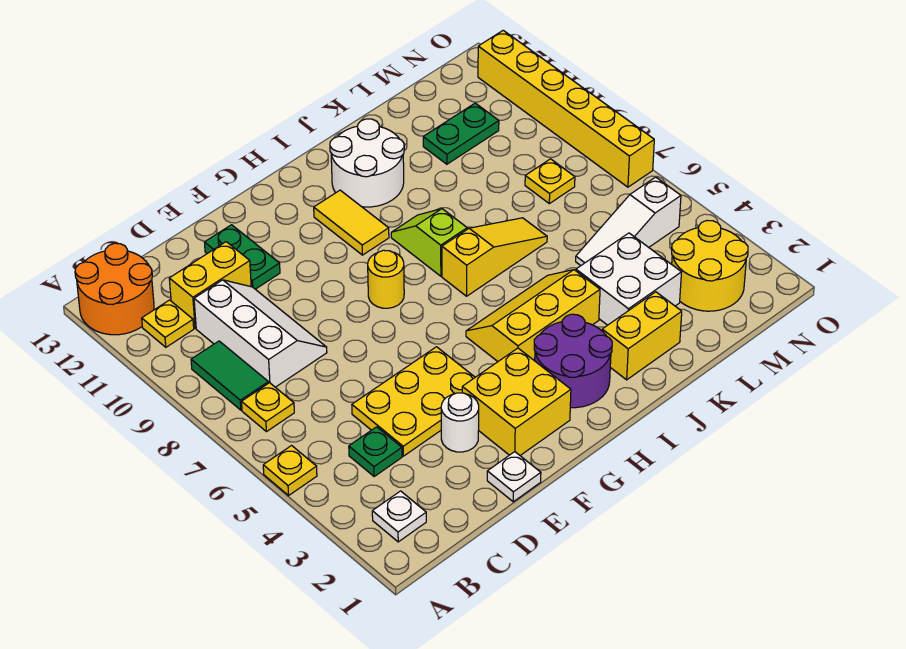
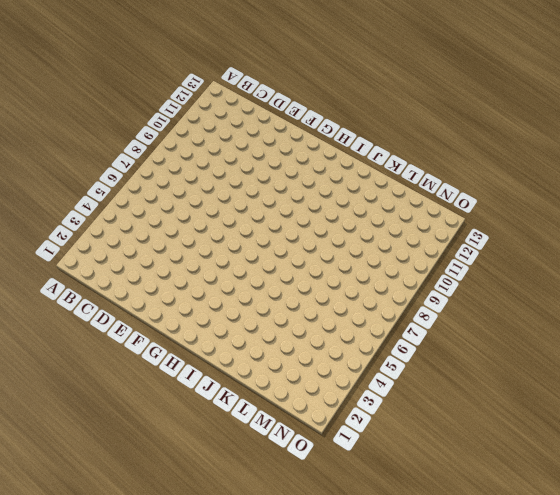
none -> yellow plate A5 level 1
none -> orange round brick A12:B13 level 1
none -> white plate B2 level 1

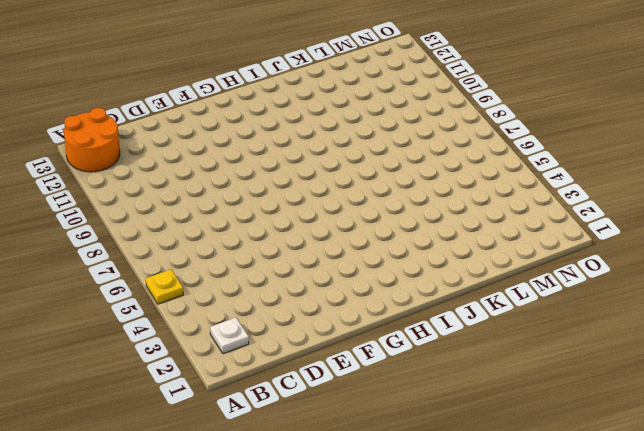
none -> yellow plate B7 level 1
none -> green tile B8:B9 level 1
none -> yellow plate B11 level 1

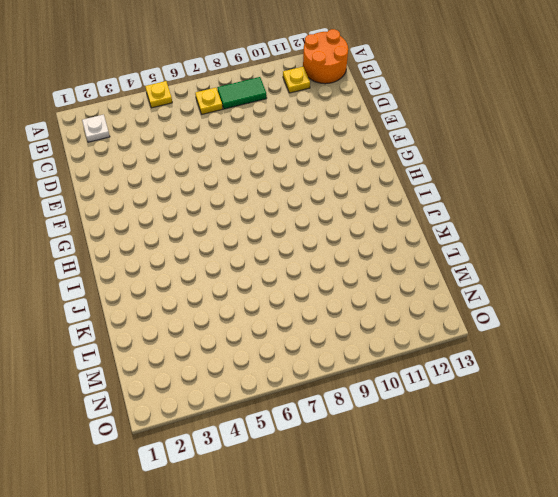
none -> green plate C4 level 1
none -> white slope C8:D10 level 1 top C
none -> yellow brick C11:D11 level 1

